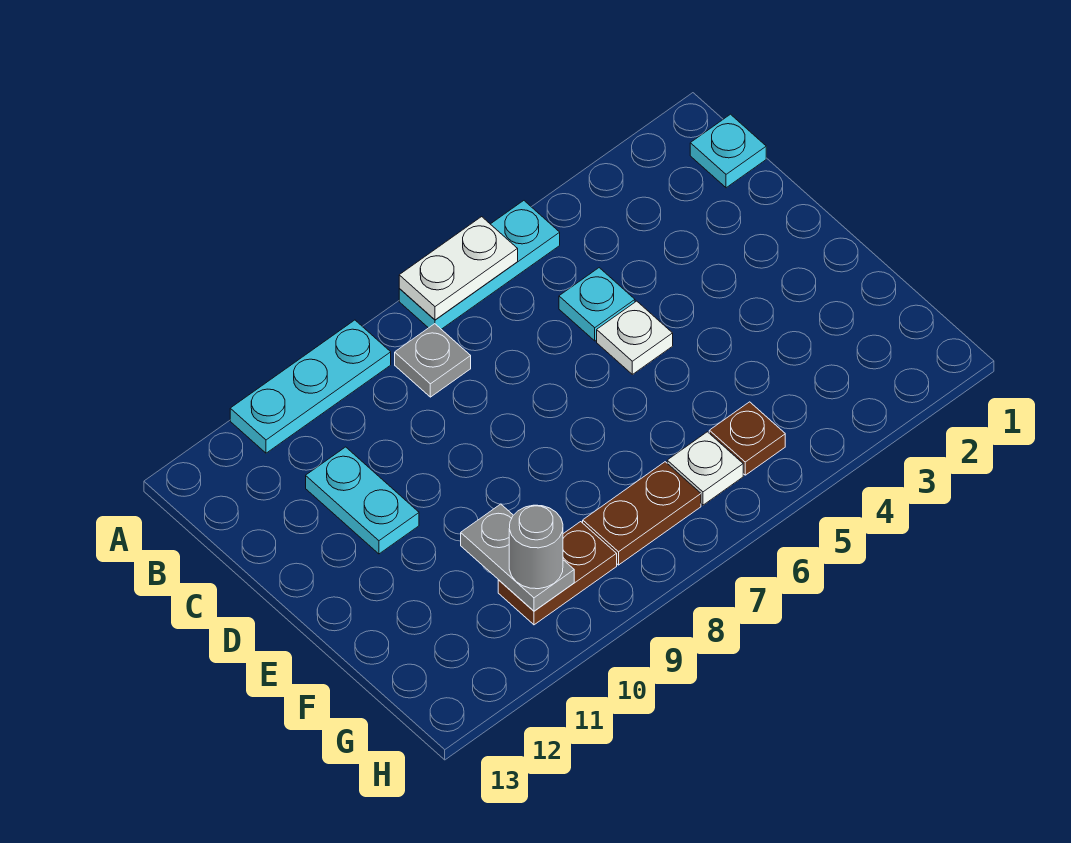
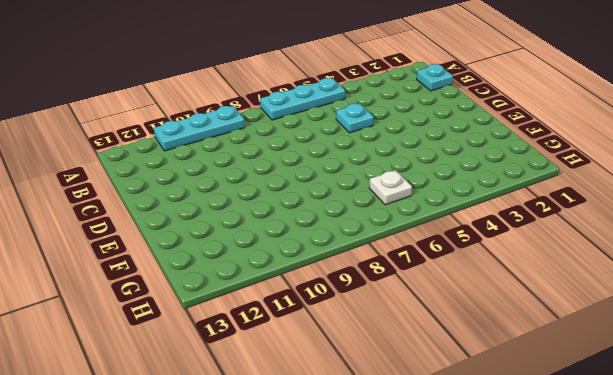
none -> grey plate B8 level 1
none -> cyan plate C11:D11 level 1
none -> white plate D5 level 1

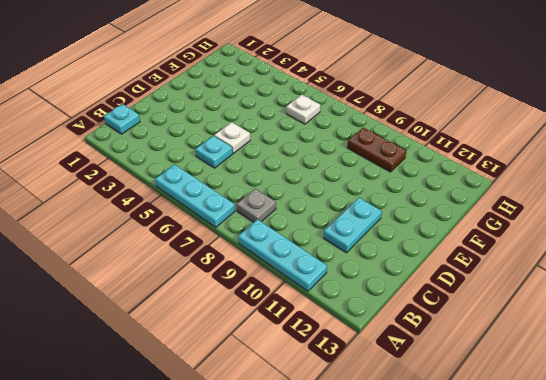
none -> brown plate G5 level 1
none -> brown plate G7:G8 level 1
none -> white plate A6:A7 level 2

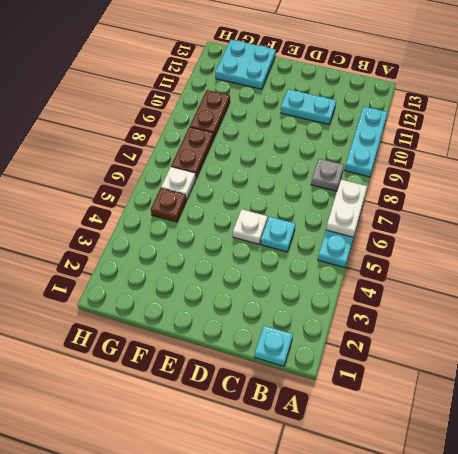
cyan plate F12:G13 level 1 -> none
none -> grey plate F10:G10 level 2
none -> grey round brick G10 level 3

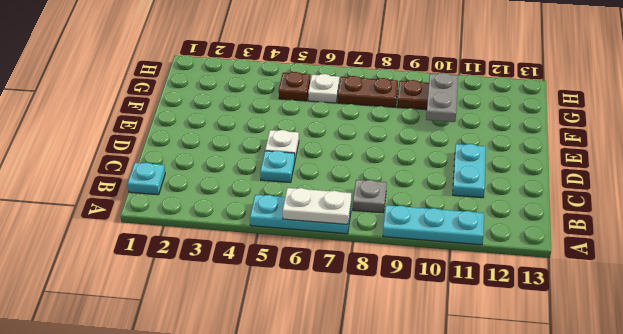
none -> grey round brick G10 level 3

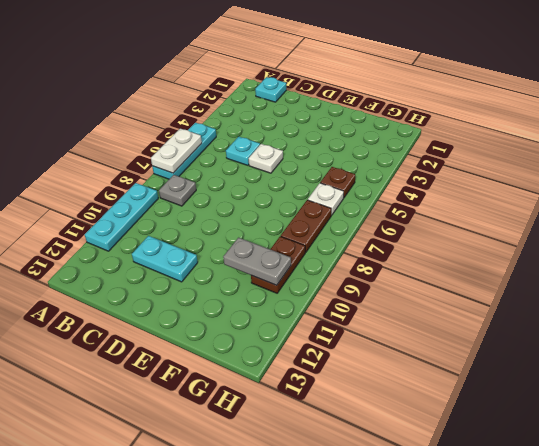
none -> grey round brick G10 level 3

